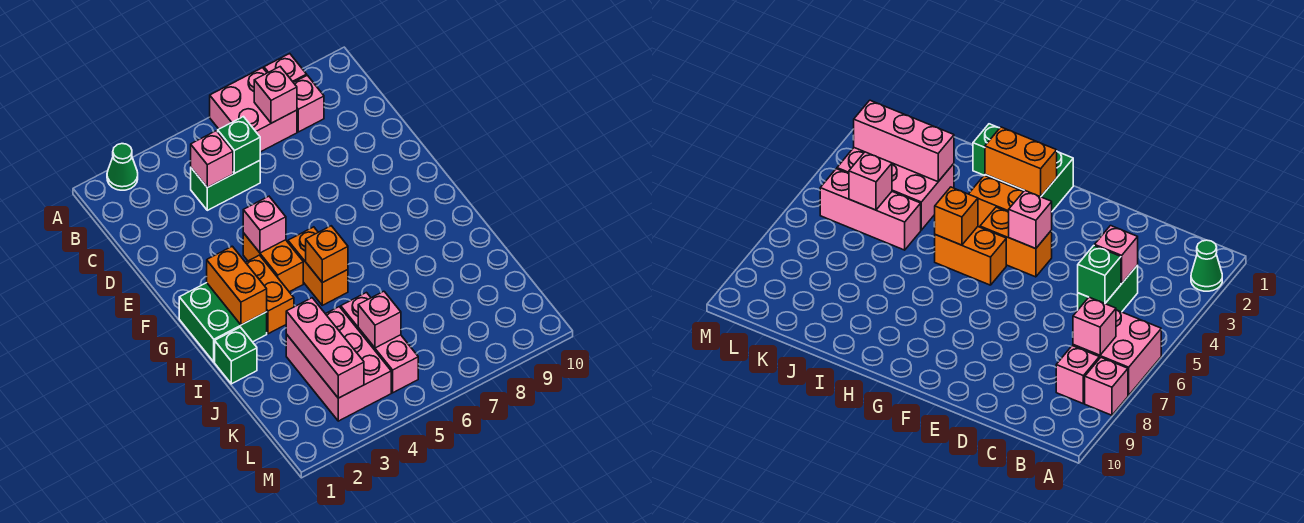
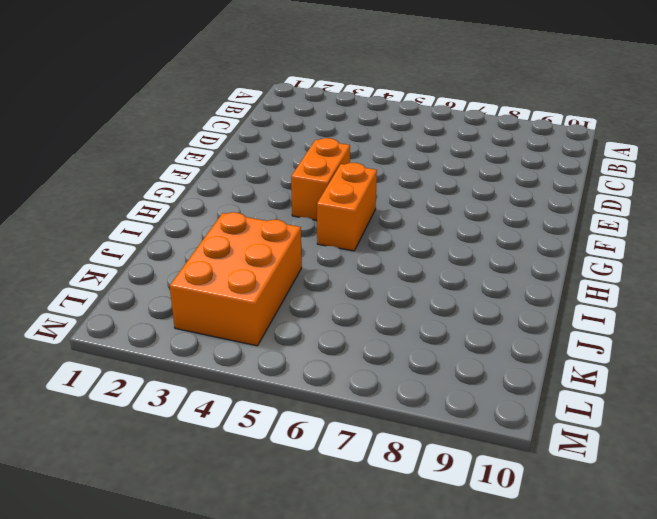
orange brick J3:L4 level 1 -> pink brick J3:L4 level 1
none -> green cone A2 level 1
none -> pink brick A6:B7 level 1
none -> pink brick A8 level 1

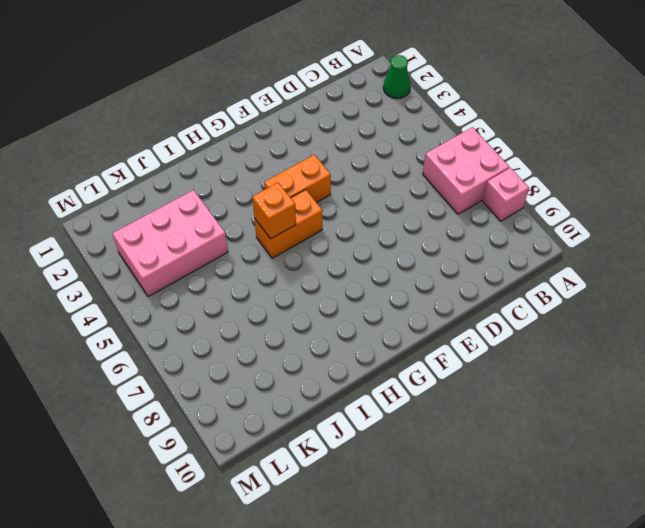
none -> pink brick B8 level 1
none -> green brick C4:C5 level 1
none -> green brick G1:H2 level 1

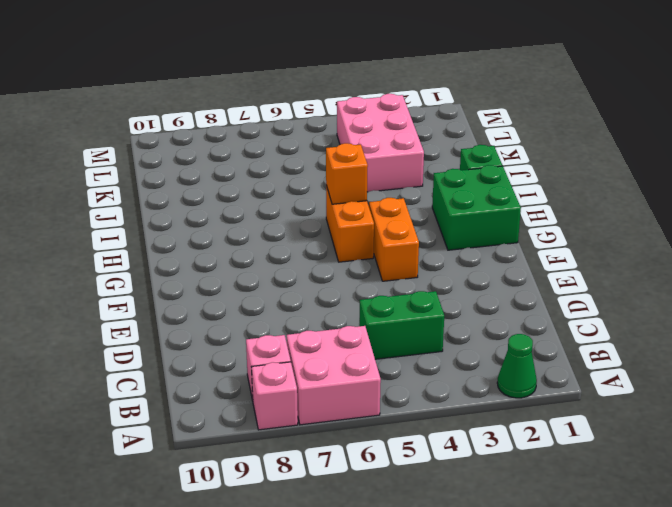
none -> orange brick G3:H3 level 1
none -> pink brick J5:L5 level 1
none -> pink brick B7 level 2

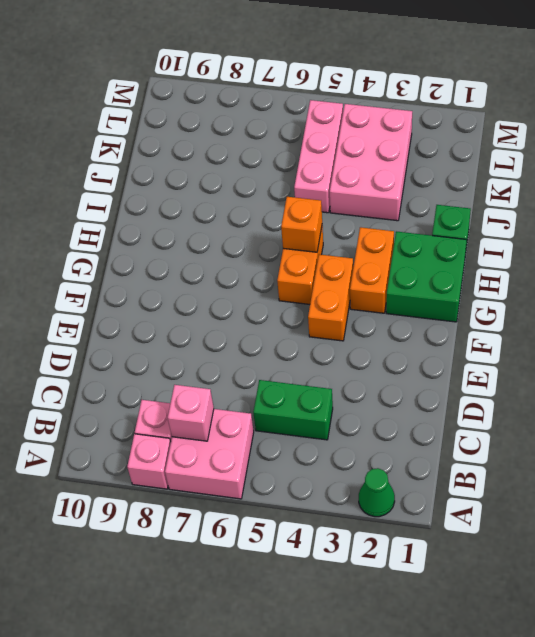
none -> pink brick C4 level 2
none -> green brick C5 level 2
none -> pink brick F4 level 2

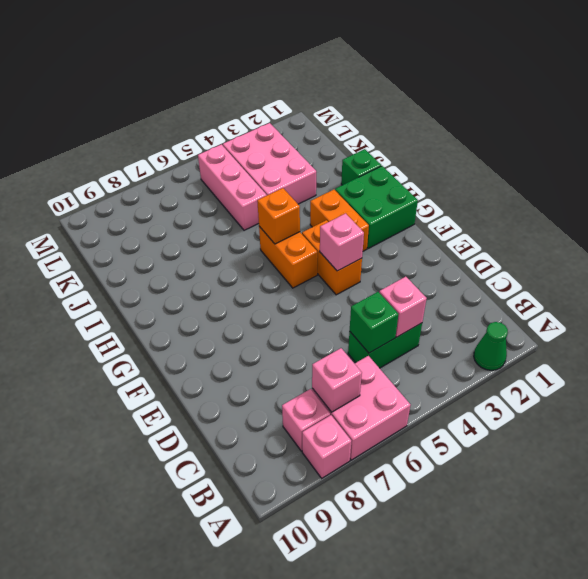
none -> orange brick G2:H2 level 2
none -> pink brick J3:L3 level 2
none -> pink brick K5 level 2

